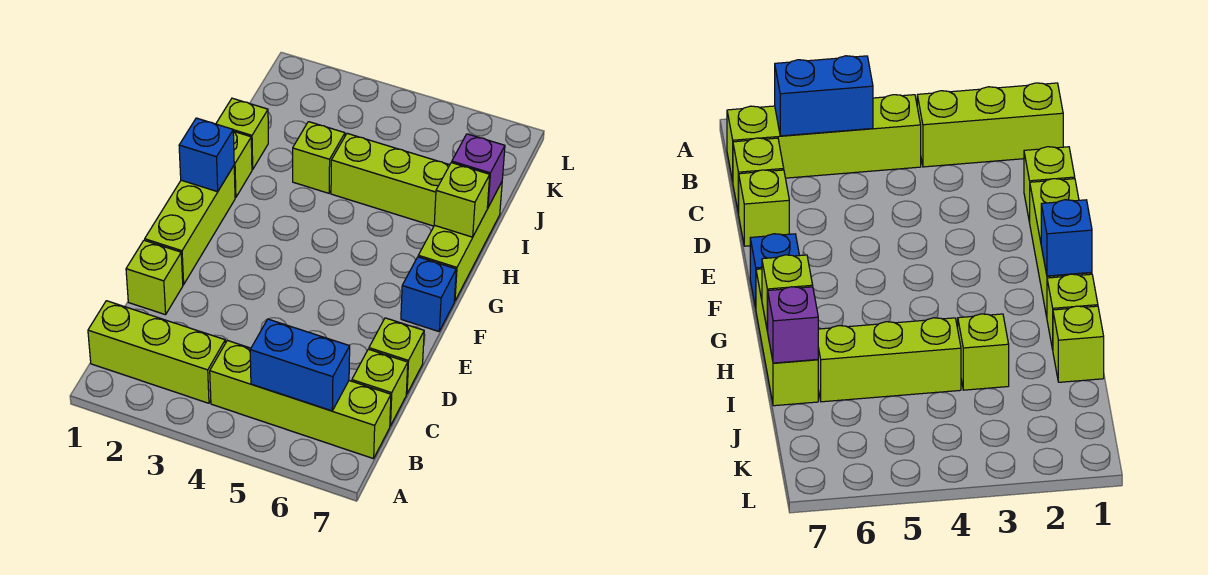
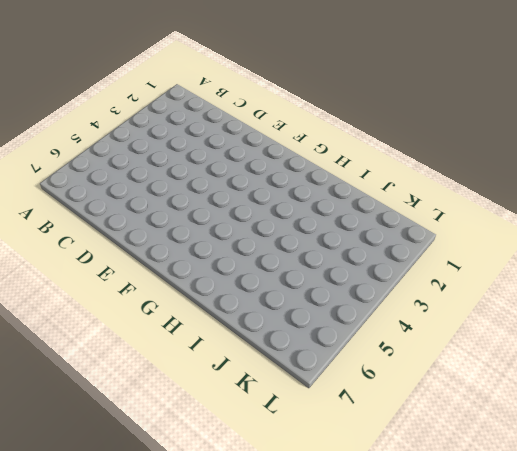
none -> lime brick B1:B3 level 1
none -> lime brick B4:B7 level 1
none -> lime brick C7 level 1

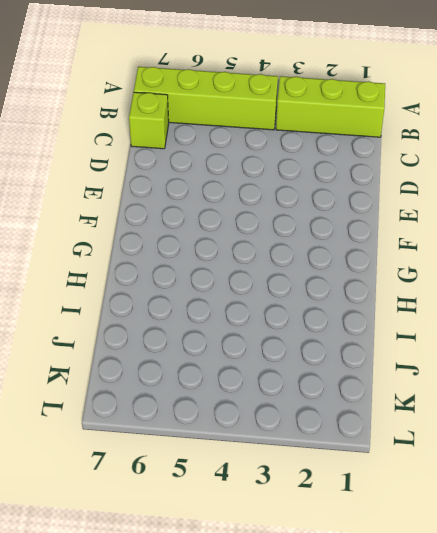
none -> lime brick D1 level 1
none -> lime brick D7 level 1
none -> lime brick E1:G1 level 1

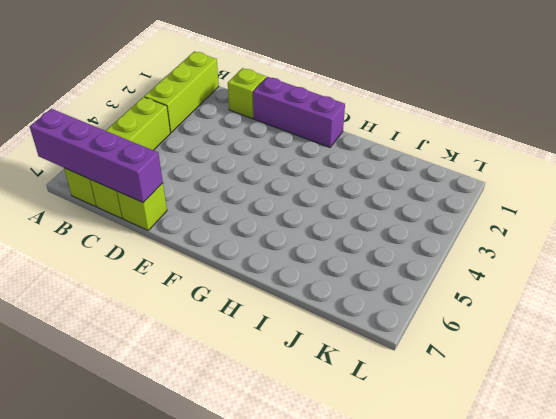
purple brick A7:D7 level 2 -> none
purple brick E1:G1 level 1 -> lime brick E1:G1 level 1
none -> blue brick F7 level 1
none -> lime brick G7:I7 level 1
none -> lime brick H1 level 1

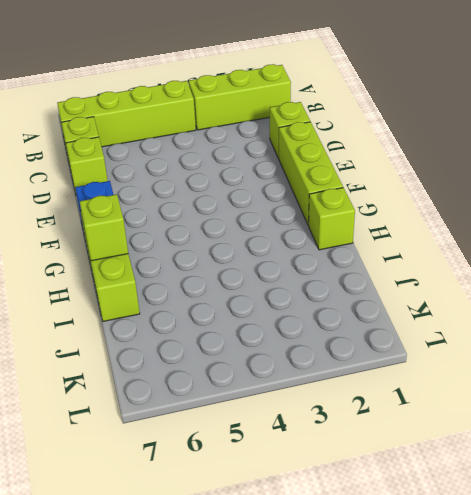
none -> lime brick I1 level 1
none -> lime brick I3 level 1
none -> lime brick I4:I6 level 1

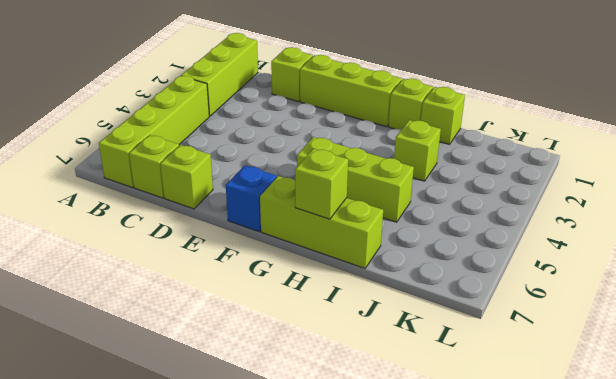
lime brick G5:I5 level 1 -> lime brick I4:I6 level 1
none -> blue brick B5:B6 level 2
none -> blue brick G1 level 2
none -> purple brick I7 level 2

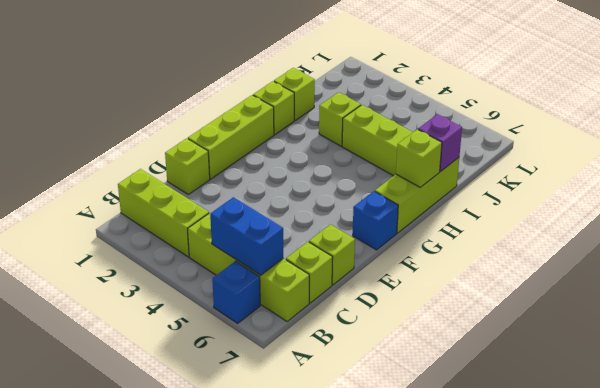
blue brick A6 level 1 -> blue brick G1 level 2

